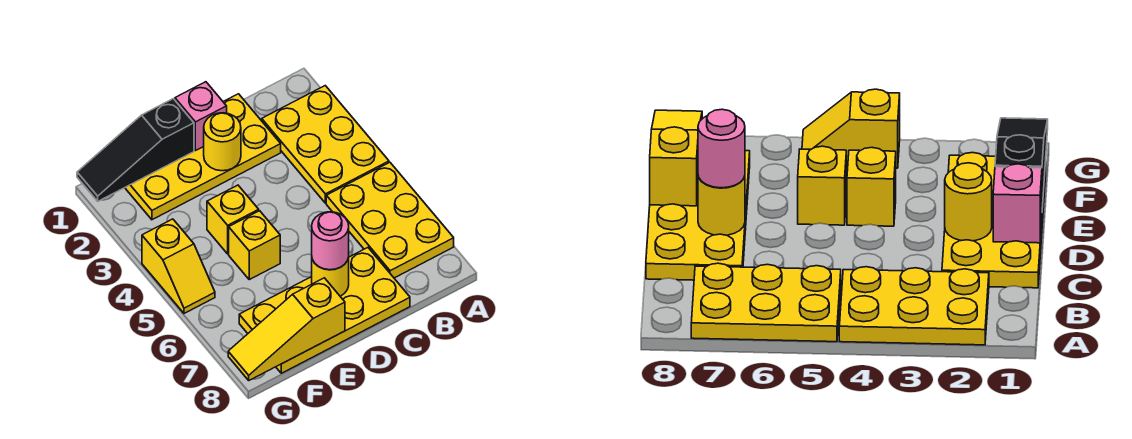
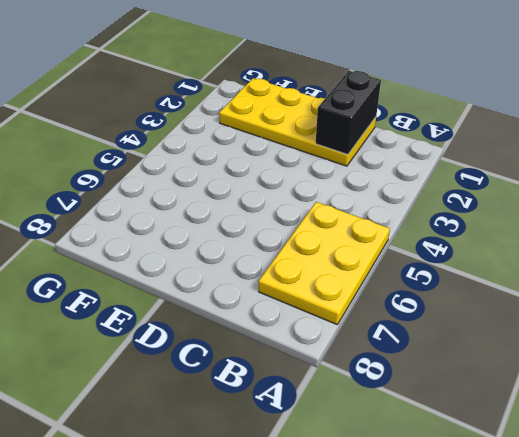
black brick C1:C2 level 2 -> none
none -> yellow plate A2:B4 level 1
none -> yellow plate C7:F8 level 1
none -> yellow brick E4 level 1

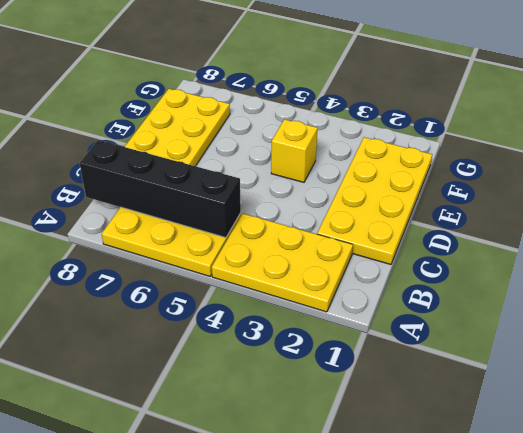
black brick B5:B8 level 2 -> none
none -> yellow brick E5 level 1
none -> yellow slope G4:G5 level 1 top 4
none -> pink brick D1 level 2

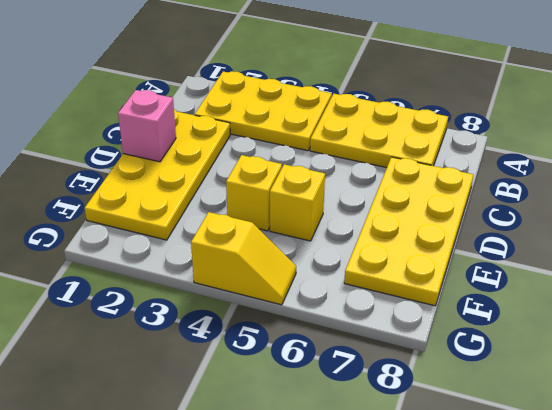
none -> yellow round brick D2 level 2
none -> yellow round brick D7 level 2
none -> black slope E1:G1 level 2 top E

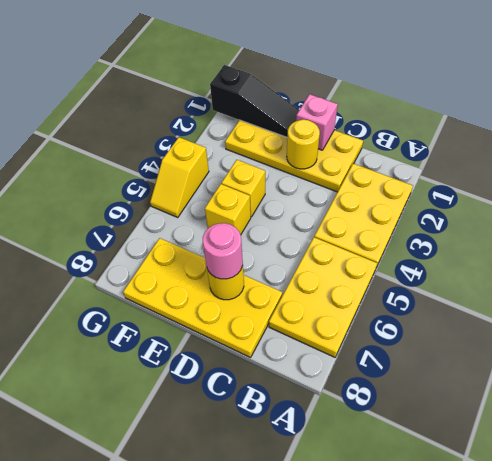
black slope E1:G1 level 2 top G -> black slope E1:G1 level 2 top E
none -> yellow slope E8:G8 level 2 top E

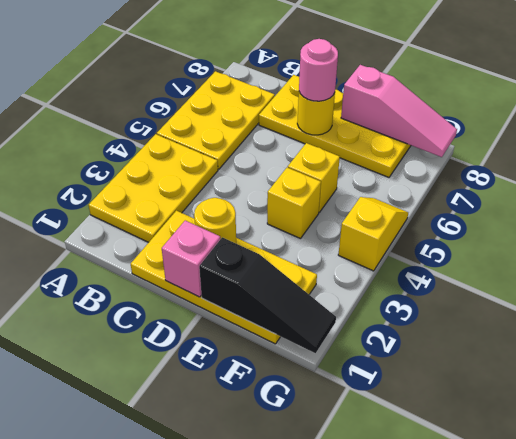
pink slope E8:G8 level 2 top E -> yellow slope E8:G8 level 2 top E

